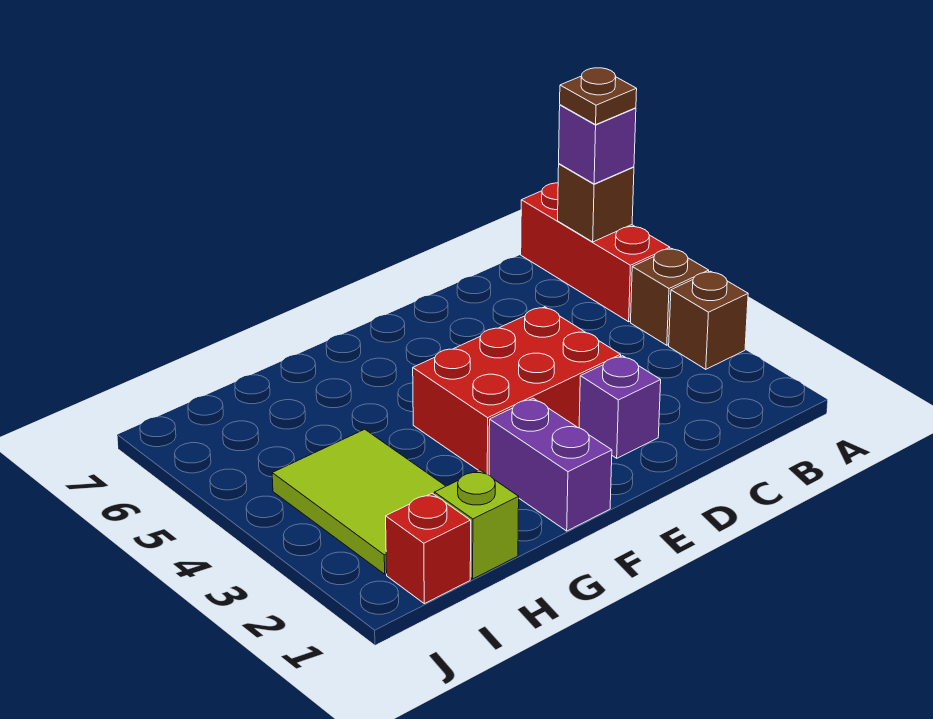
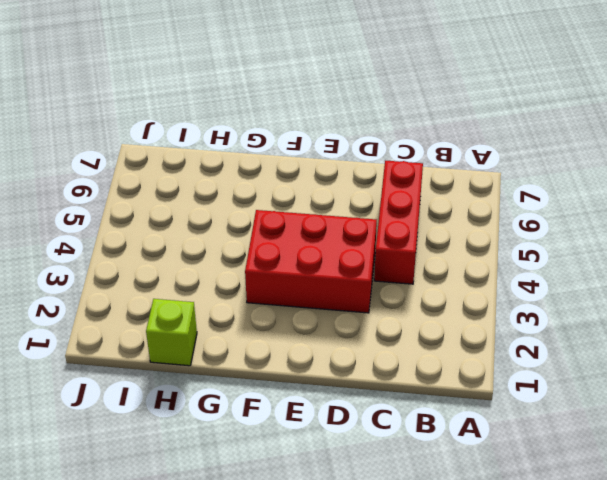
red brick C4:C6 level 1 -> red brick A5:A7 level 1
none -> brown brick A3 level 1
none -> brown brick A4 level 1
none -> purple brick D2 level 1

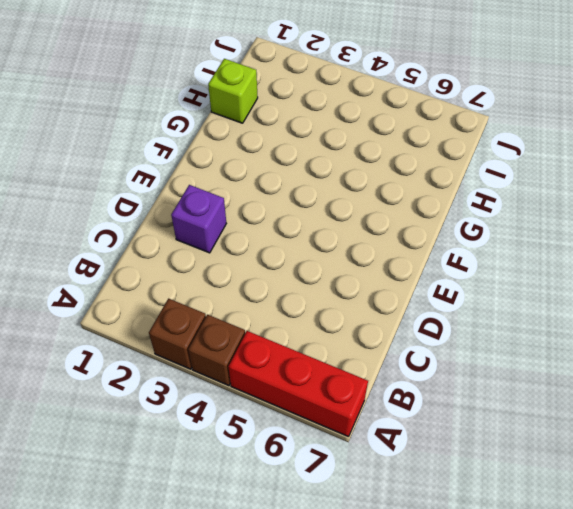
none -> red brick D3:F4 level 1
none -> purple brick F1:F2 level 1
none -> lime tile H2:I4 level 1

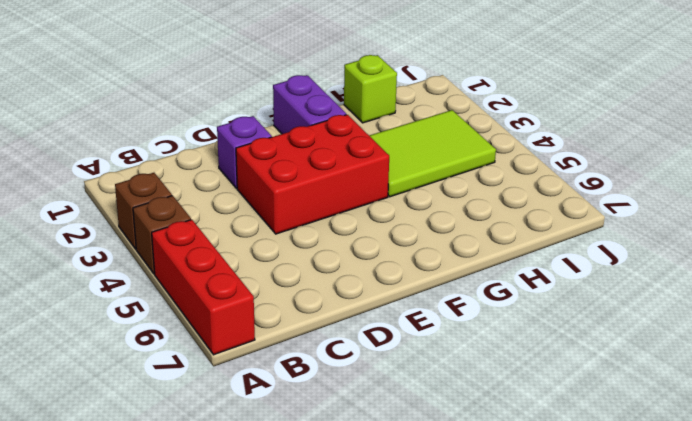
lime tile G3:I4 level 1 -> lime tile H2:I4 level 1
none -> red brick I1 level 1
none -> brown brick A6 level 2
none -> purple brick A6 level 3

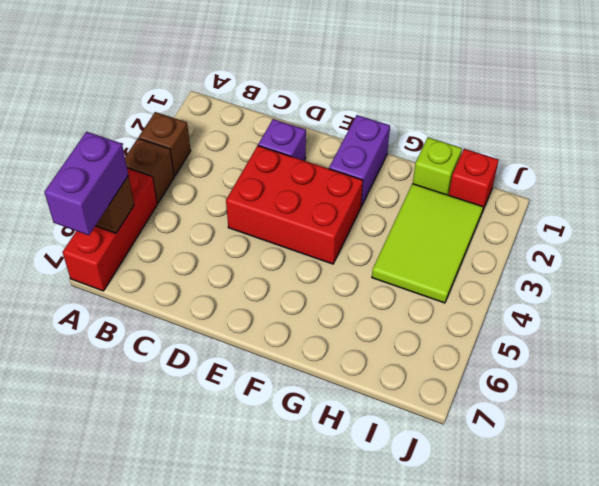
purple brick A6:A7 level 3 -> purple brick A6 level 3
none -> brown plate A6 level 4

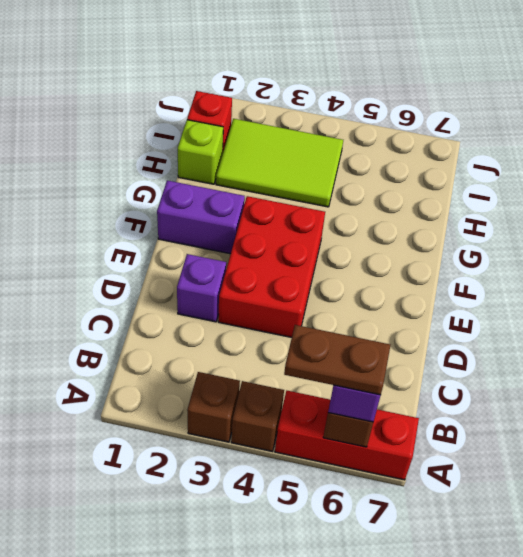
brown plate A5:A6 level 4 -> brown plate A6 level 4

